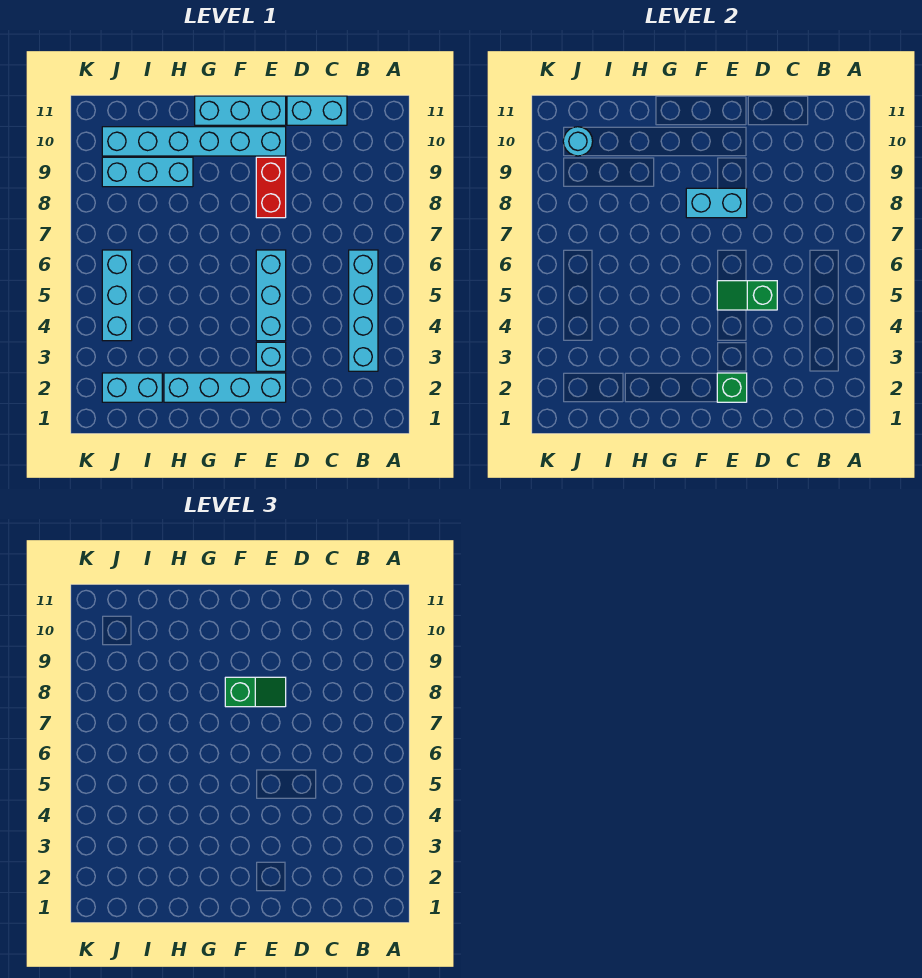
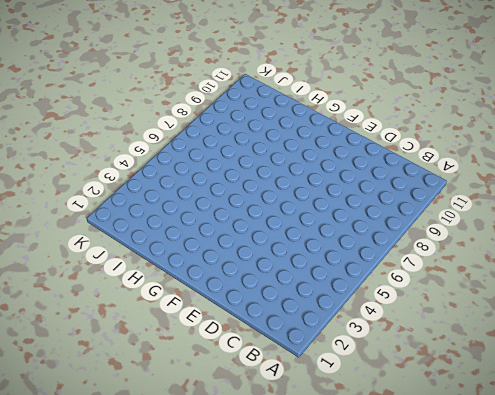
none -> cyan brick B3:B6 level 1
none -> cyan brick C11:D11 level 1
none -> cyan brick E2:H2 level 1

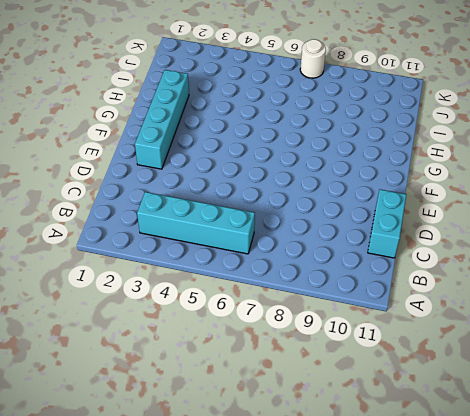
white round brick K7 level 1 -> none
none -> cyan brick E3 level 1
none -> cyan brick E4:E6 level 1
none -> red brick E8:E9 level 1

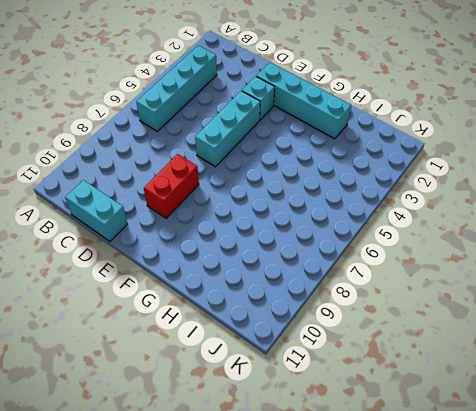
none -> cyan brick E10:J10 level 1
none -> cyan brick E11:G11 level 1
none -> cyan brick H9:J9 level 1

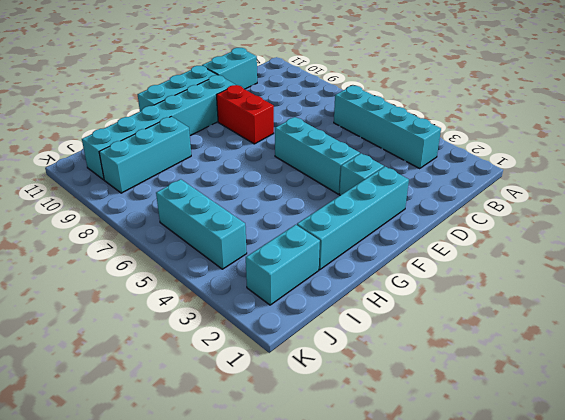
none -> green slope D5:E5 level 2 top D
none -> green brick E2 level 2
none -> cyan brick E8:F8 level 2

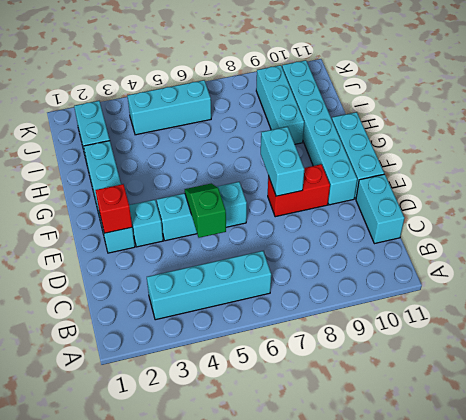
red brick E2 level 2 -> green brick E2 level 2
none -> cyan round brick J10 level 2
none -> green slope E8:F8 level 3 top F

